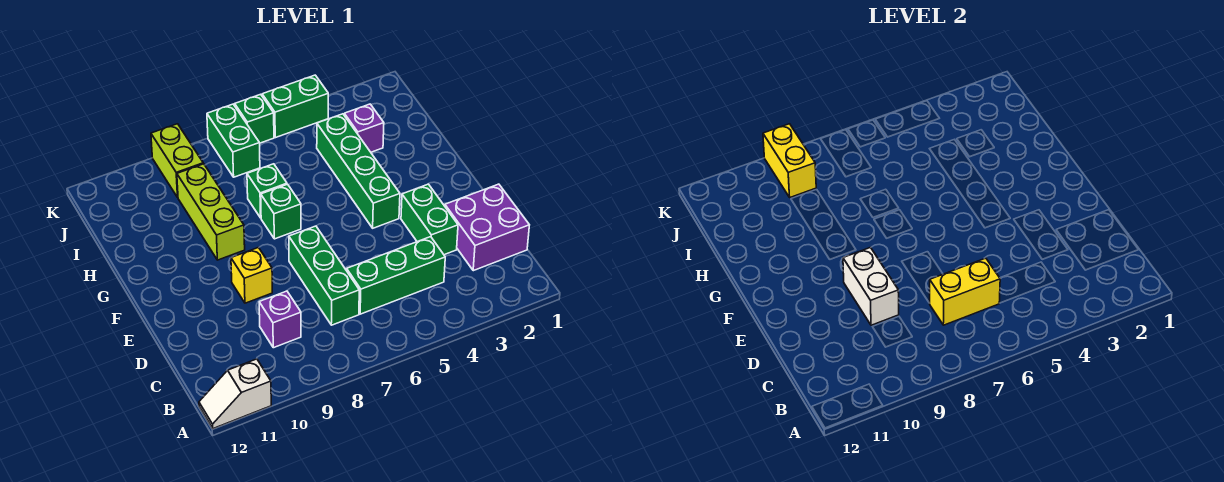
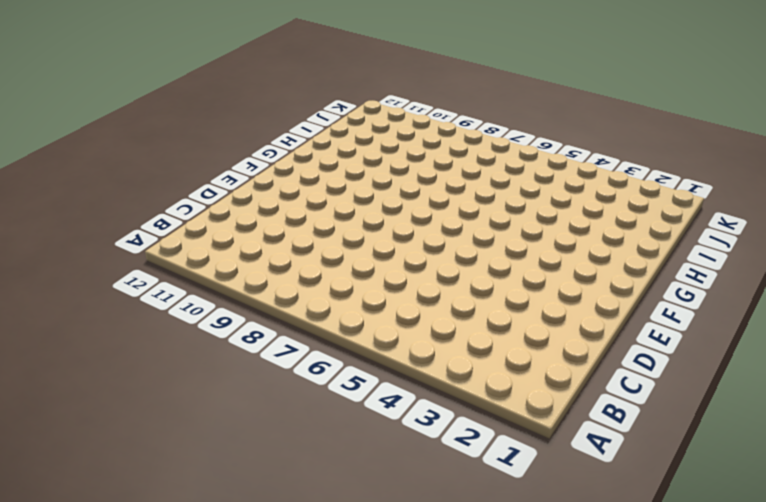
none -> white slope A11:A12 level 1 top 11
none -> purple brick C1:D2 level 1
none -> green brick C4:C6 level 1

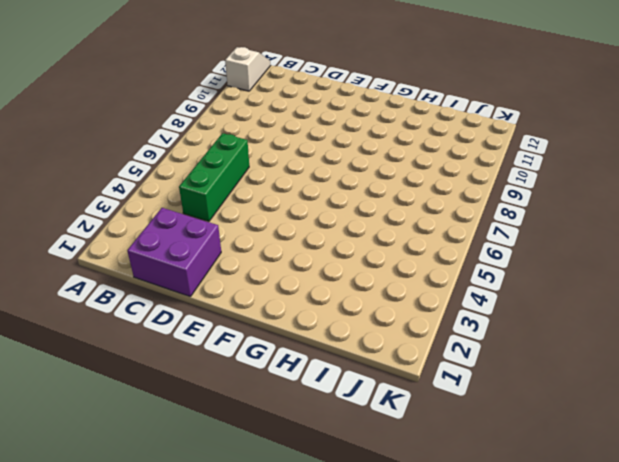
none -> green brick C7:E7 level 1
none -> purple brick C9 level 1
none -> green brick D3:E3 level 1

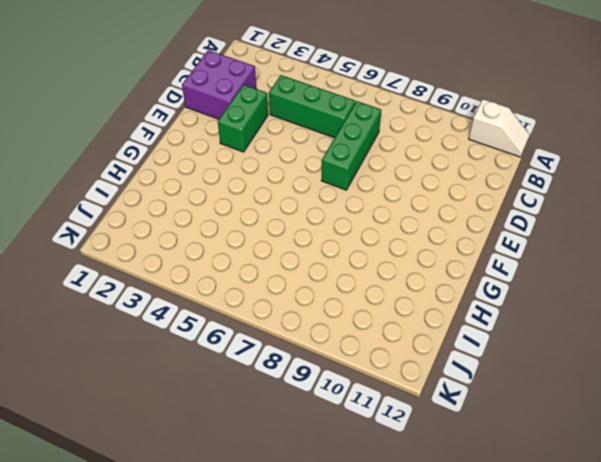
none -> purple brick C9 level 1
none -> yellow brick E9 level 1
none -> green brick F4:I4 level 1

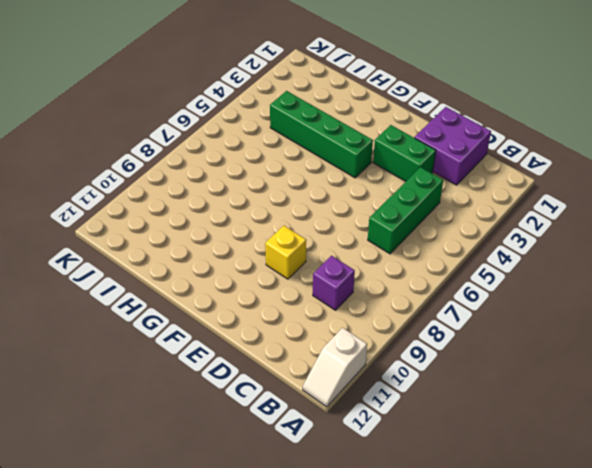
none -> green brick C7:E7 level 1
none -> green brick G7 level 1
none -> lime brick G9:I9 level 1

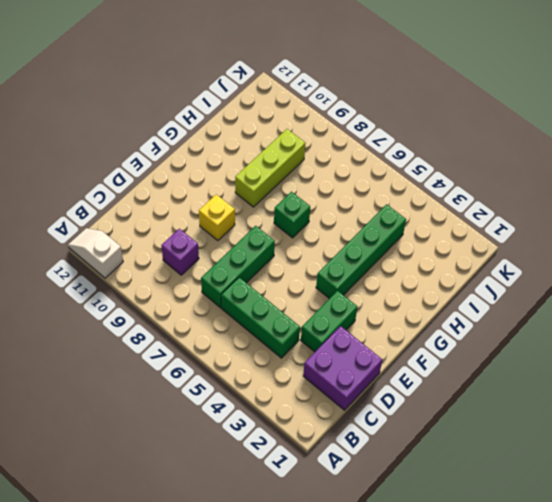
none -> green brick H7 level 1
none -> purple brick I3 level 1
none -> green brick J7:K7 level 1

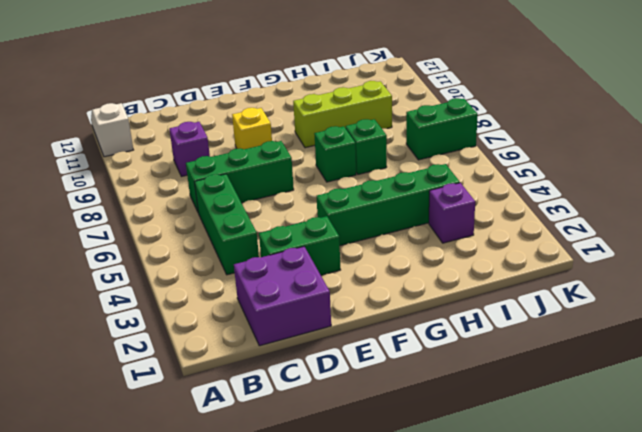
none -> lime brick J9:K9 level 1
none -> green brick K4:K5 level 1
none -> green brick K6 level 1

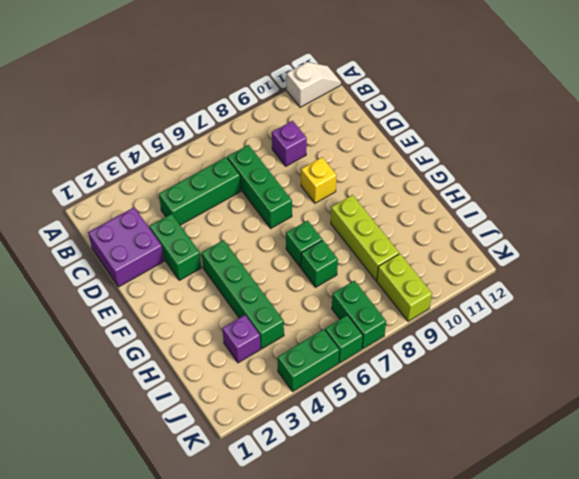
none -> yellow brick C6:C7 level 2
none -> white brick D9:E9 level 2
none -> yellow brick J9:K9 level 2

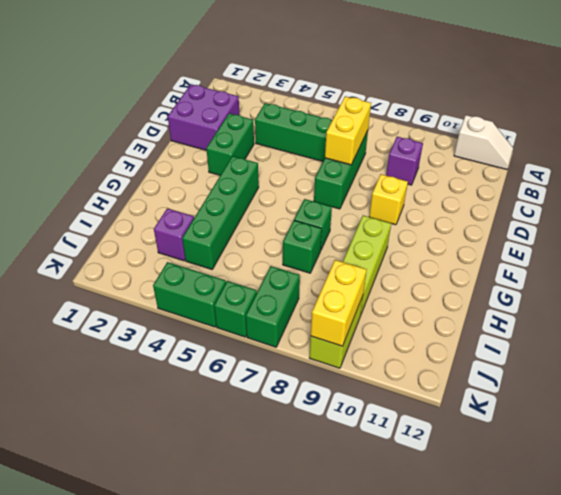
yellow brick C7:D7 level 2 -> yellow brick C6:C7 level 2
none -> white brick D9:E9 level 2

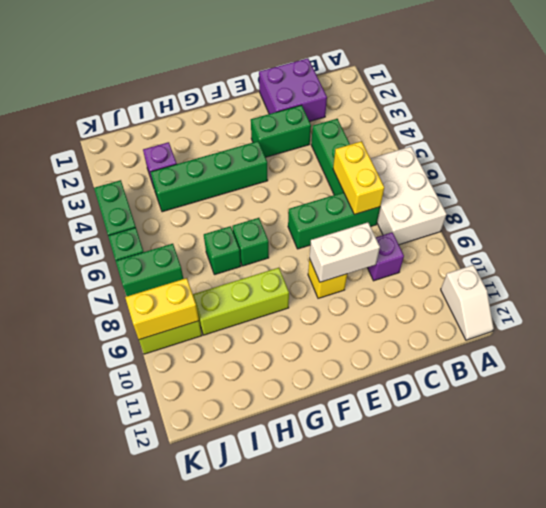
white brick A6:B8 level 1 -> none

